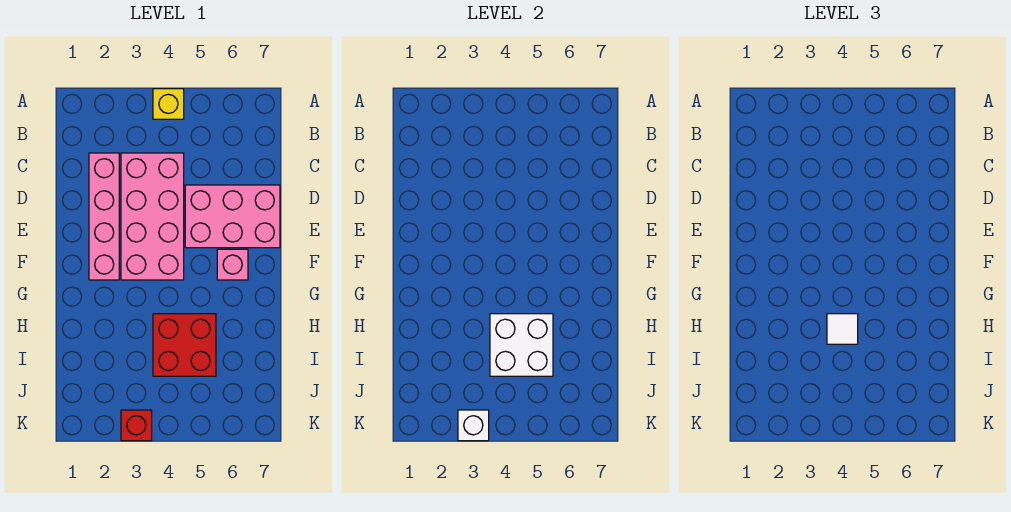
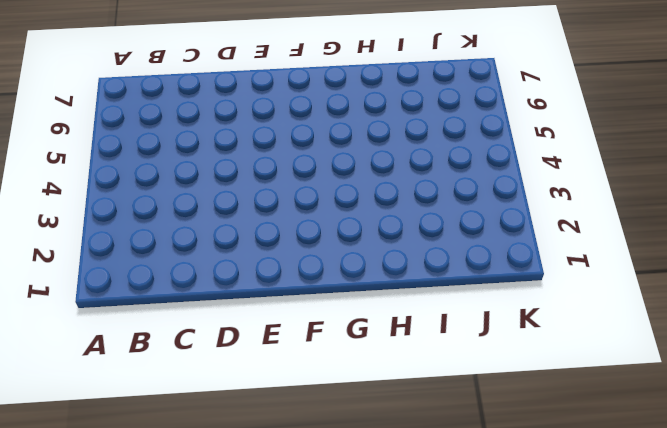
none -> yellow brick A4 level 1
none -> pink brick C2:F2 level 1

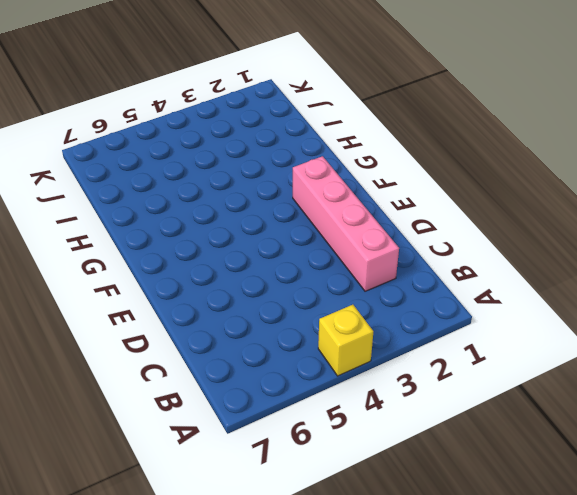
none -> pink brick C3:F4 level 1
none -> pink brick D5:E7 level 1

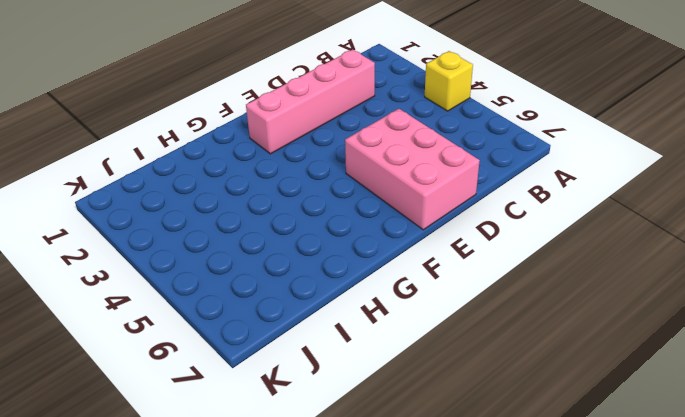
none -> pink brick C3:F4 level 1
none -> pink brick F6 level 1

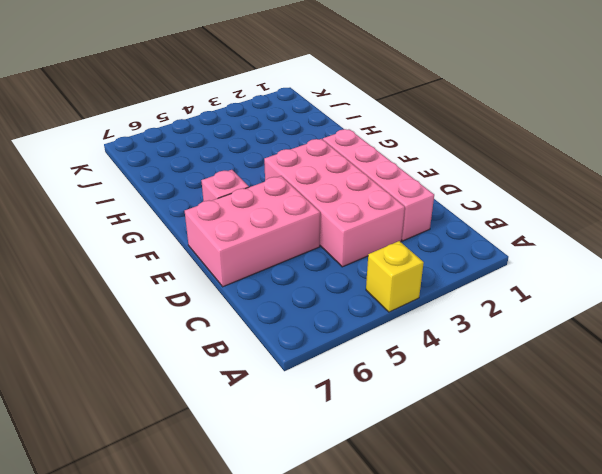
none -> red brick H4:I5 level 1
none -> red brick K3 level 1

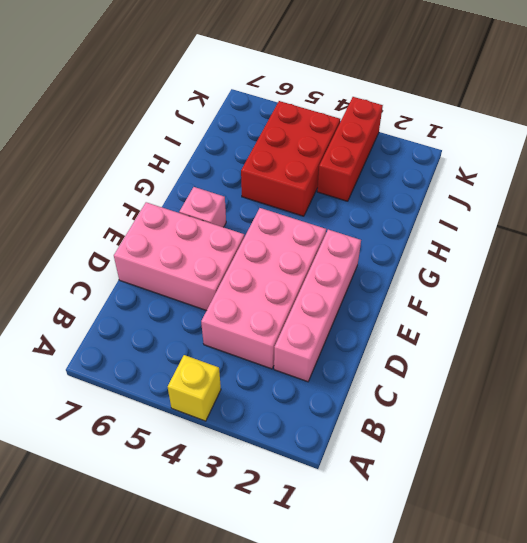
red brick H4:J5 level 1 -> red brick H4:I5 level 1
red brick I3:K3 level 1 -> red brick K3 level 1
none -> white brick H4:I5 level 2
none -> white brick K3 level 2

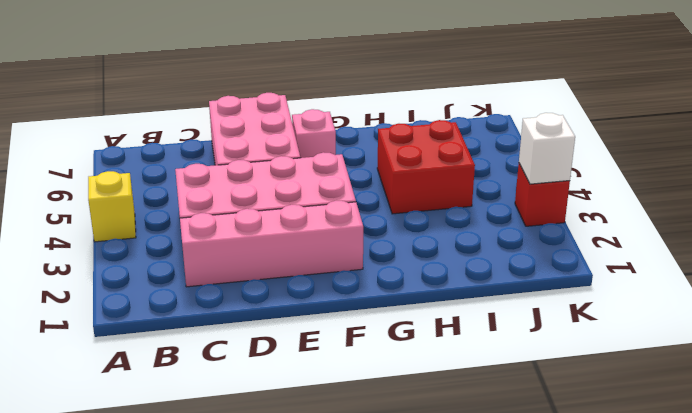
none -> white brick H4:I5 level 2
none -> white tile H4 level 3

